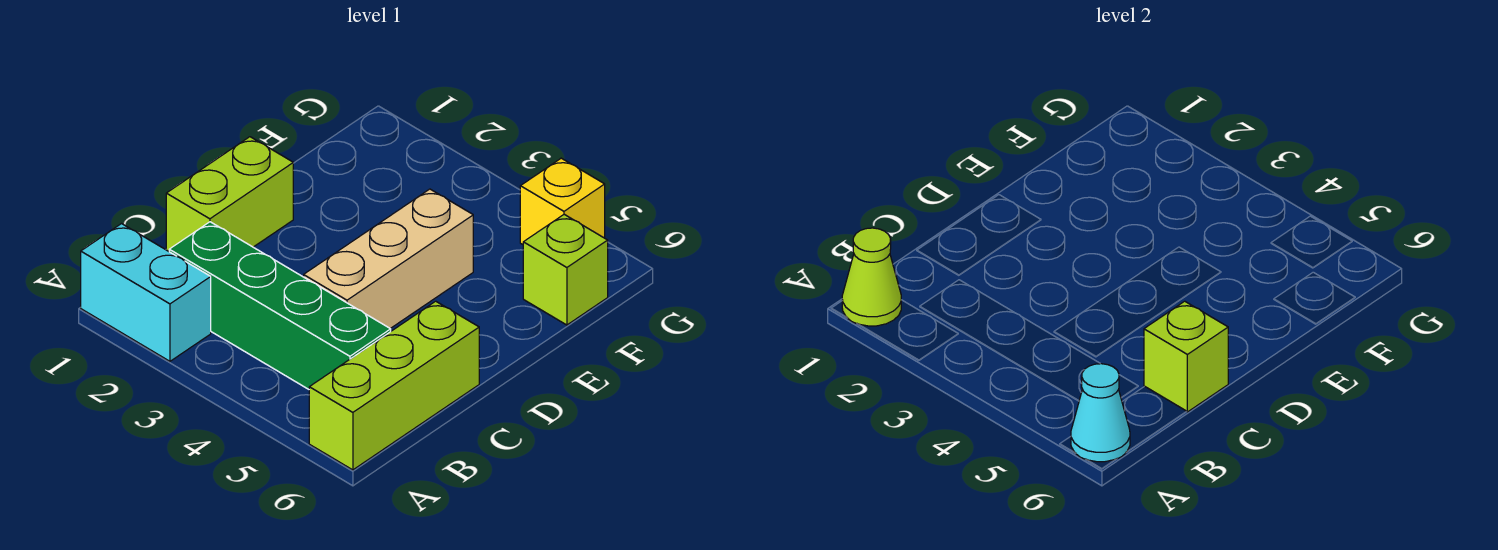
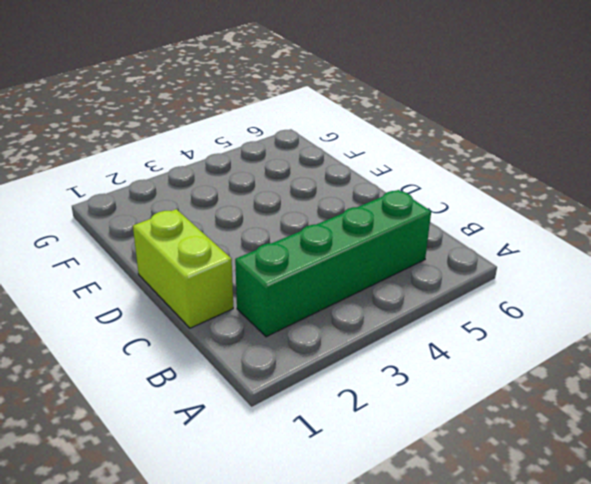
none -> cyan brick A1:A2 level 1
none -> lime brick A6:C6 level 1

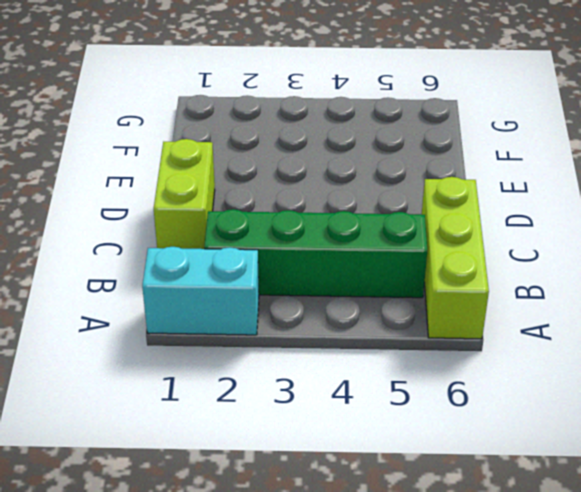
none -> tan brick C4:E4 level 1
none -> lime brick F6 level 1

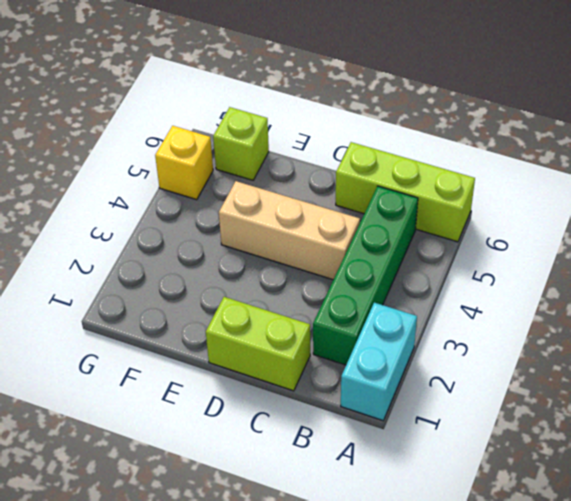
none -> lime cone A1 level 2
none -> cyan cone A6 level 2

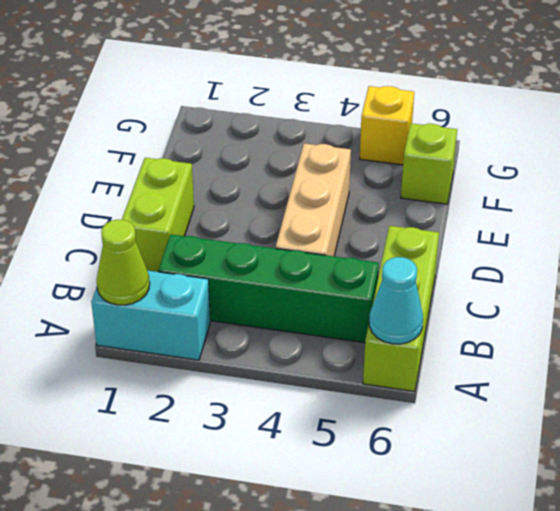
none -> lime brick C6 level 2

